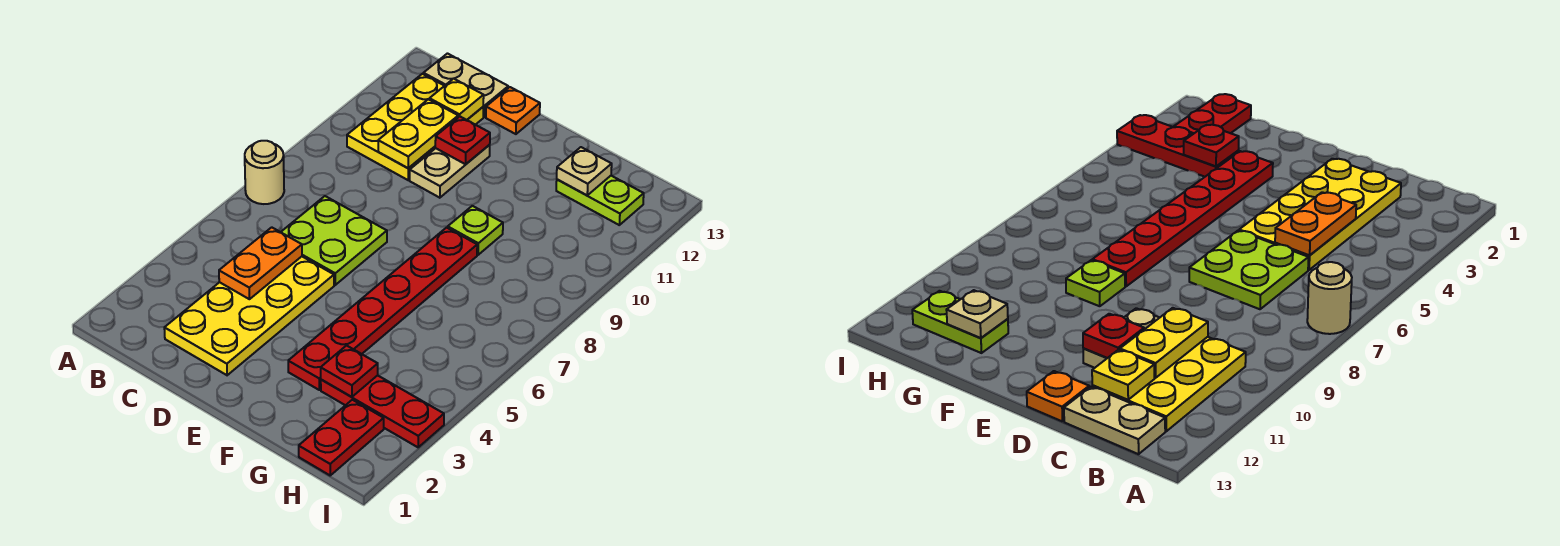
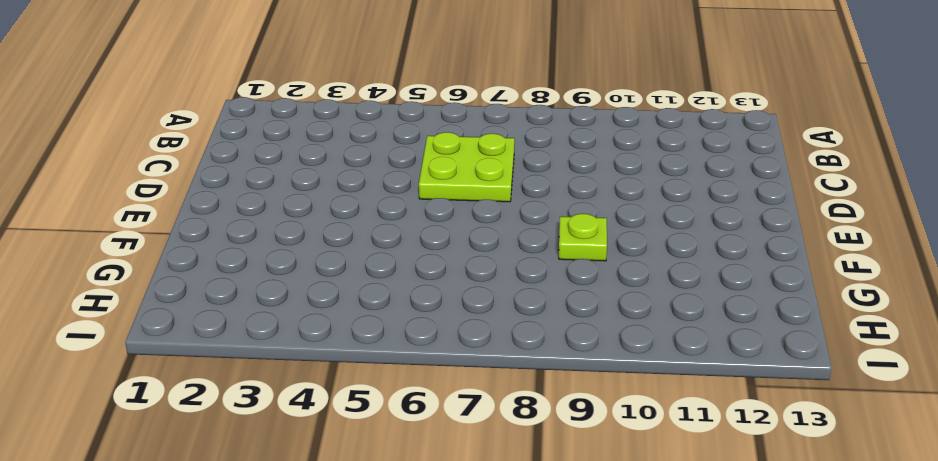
none -> tan round brick A7 level 1
none -> yellow plate B10:C12 level 1
none -> tan plate B13:C13 level 1

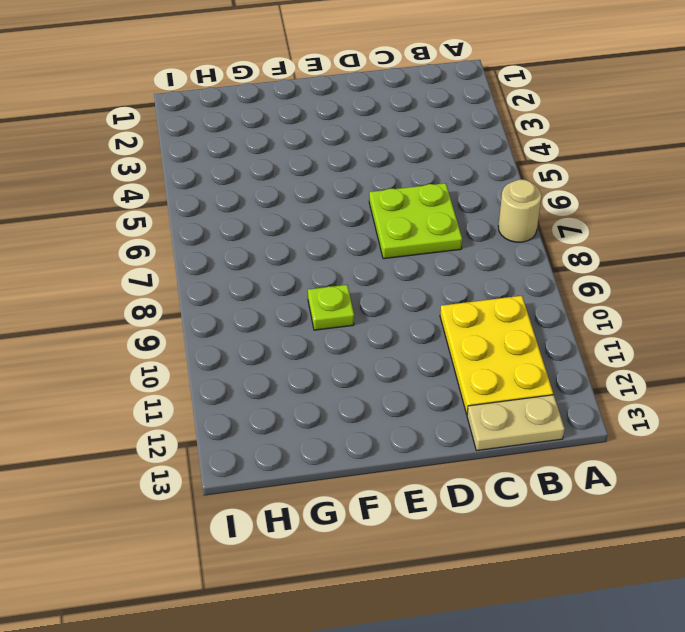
none -> yellow plate C2:D5 level 1
none -> tan plate D10:D11 level 1
none -> orange plate D13 level 1

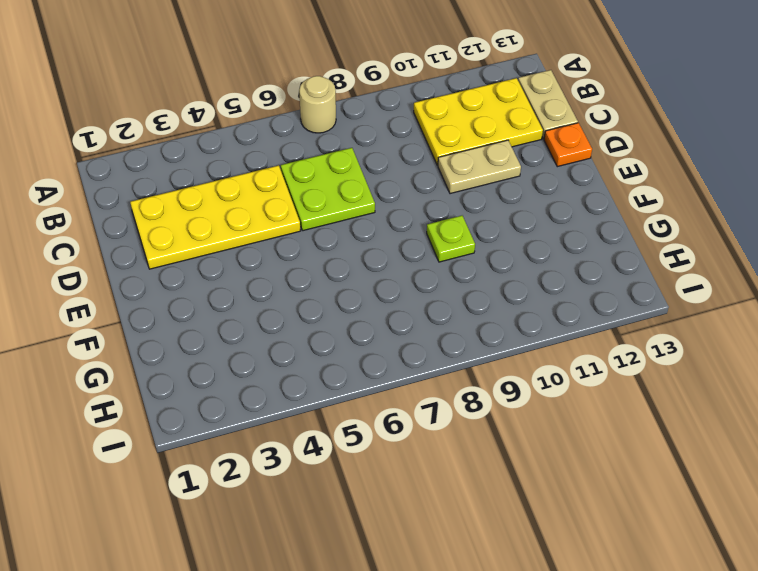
none -> red plate F3:F8 level 1
none -> red plate G3:I3 level 1
none -> lime plate G12:H12 level 1

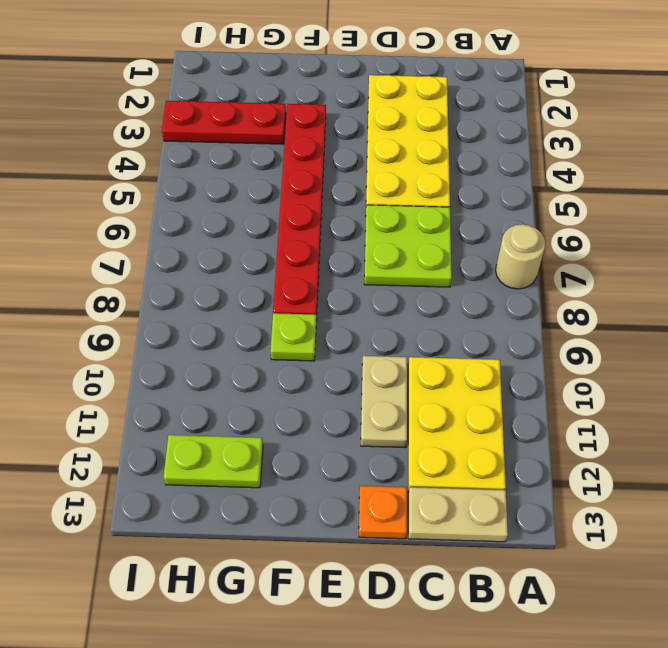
none -> red plate H1:H2 level 1
none -> orange plate C4:C5 level 2
none -> yellow plate C10:C11 level 2

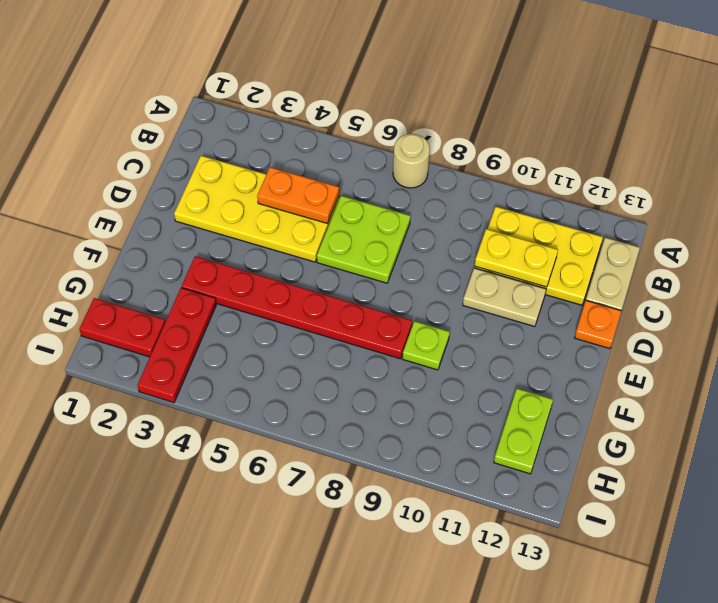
none -> yellow plate C12 level 2
none -> red plate D11 level 2
none -> red plate G3 level 2

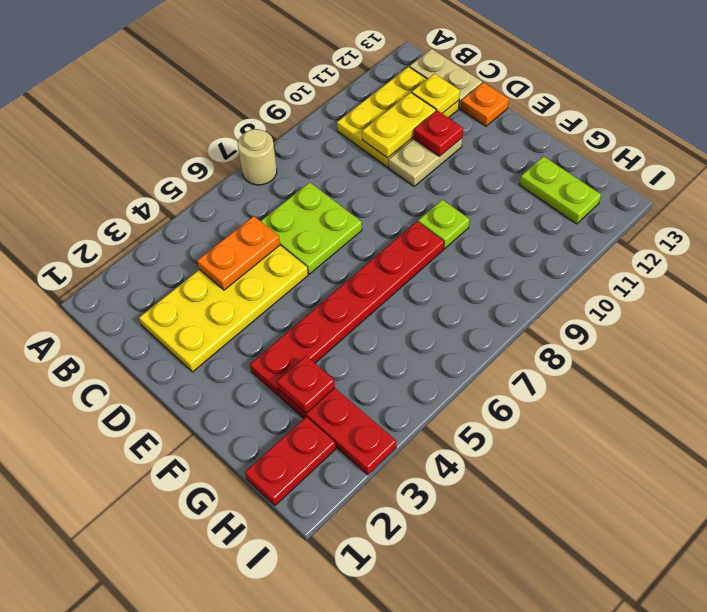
none -> tan plate G12 level 2

